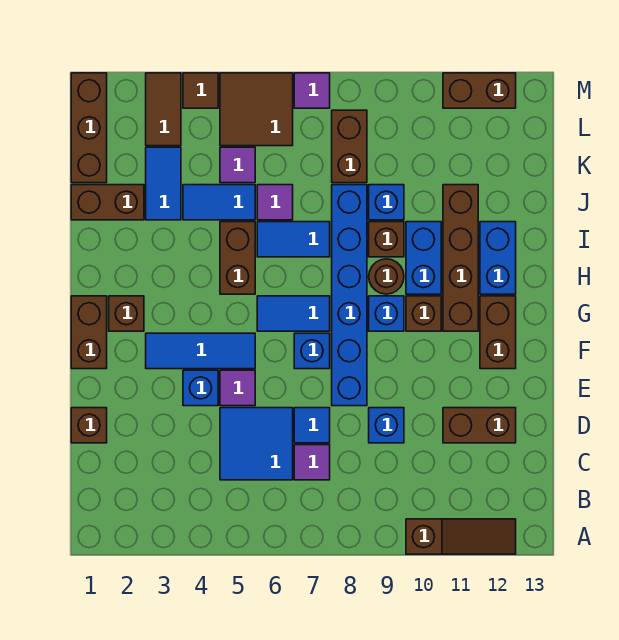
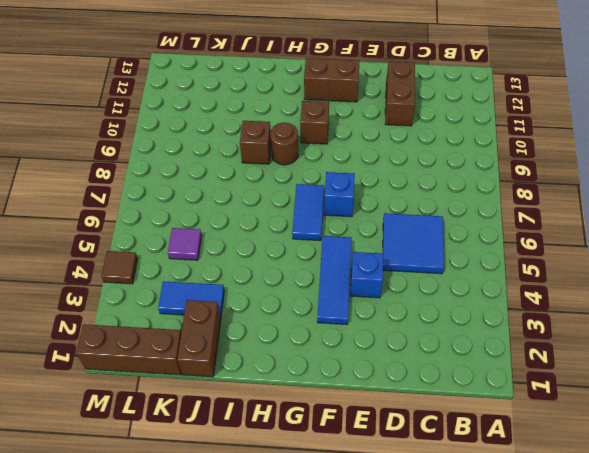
none -> brown slope A10:A12 level 1 top 10
none -> purple tile C7 level 1
none -> brown brick D1 level 1
none -> blue tile D7 level 1

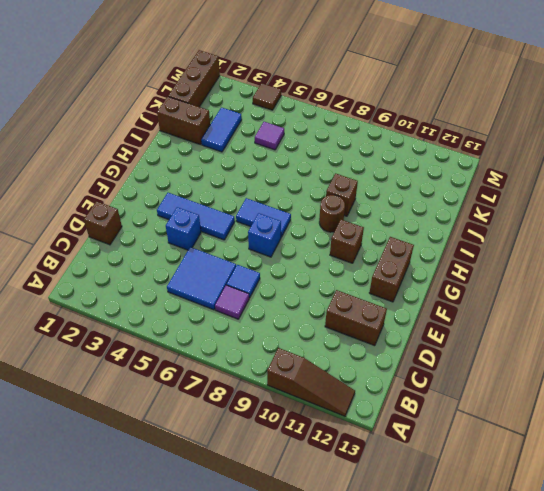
none -> blue brick D9 level 1
none -> purple tile E5 level 1
none -> blue brick E8:J8 level 1
none -> brown brick F1:G1 level 1

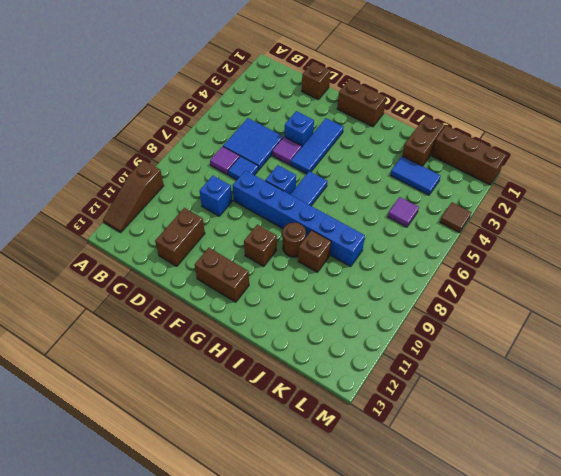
none -> brown brick G2 level 1
none -> blue brick G9 level 1
none -> brown brick G11:J11 level 1
none -> brown brick H5:I5 level 1

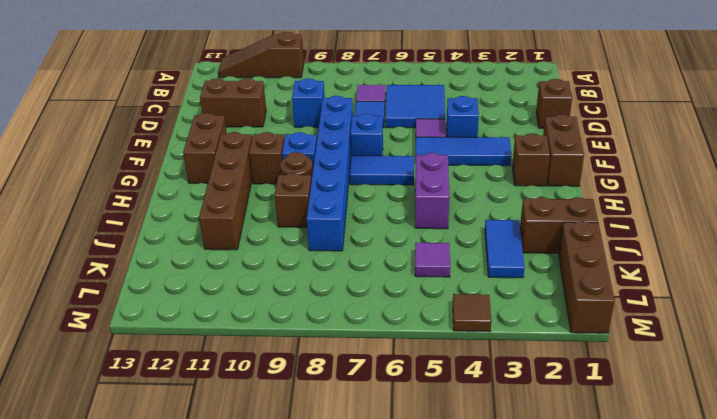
purple brick H5:I5 level 1 -> brown brick H5:I5 level 1
none -> blue brick H10:I10 level 1
none -> blue brick H12:I12 level 1
none -> blue tile I6:I7 level 1
none -> blue tile J4:J5 level 1

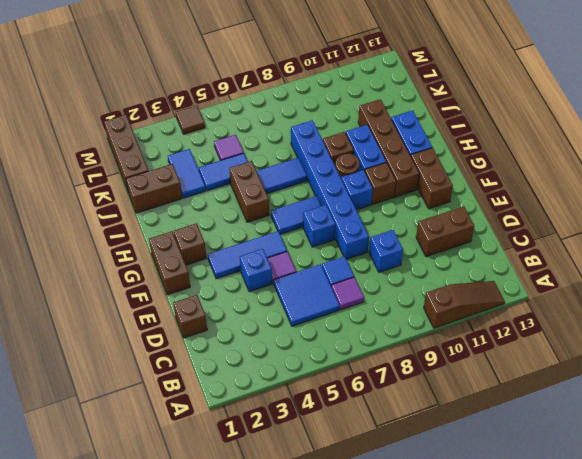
none -> purple tile J6 level 1
none -> blue brick J9 level 1
none -> brown brick K8:L8 level 1
none -> brown tile L3:M3 level 1

